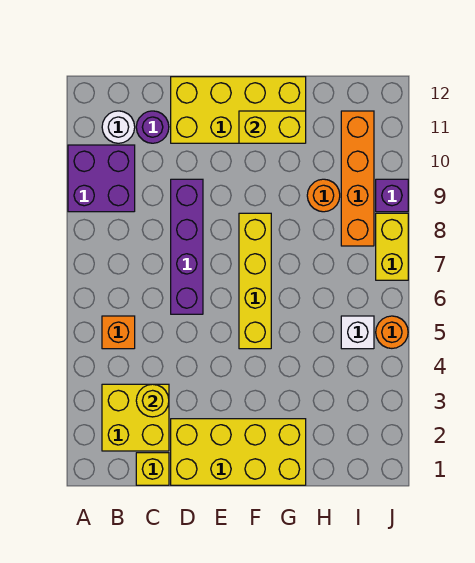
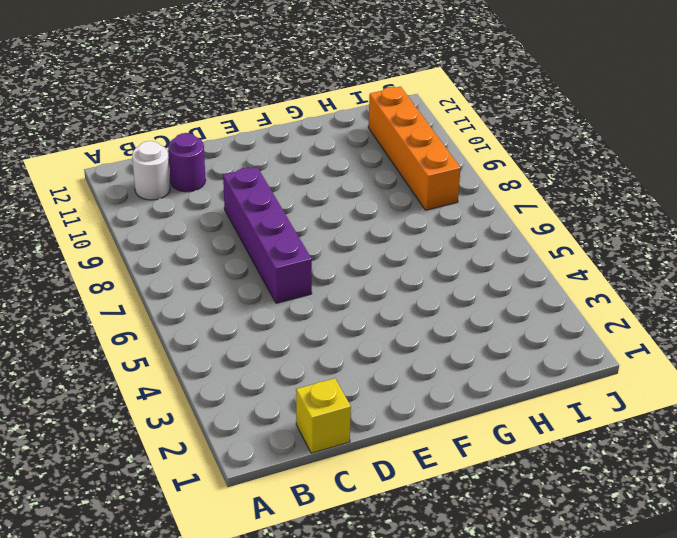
none -> purple brick A9:B10 level 1
none -> yellow brick B2:C3 level 1
none -> orange brick B5 level 1

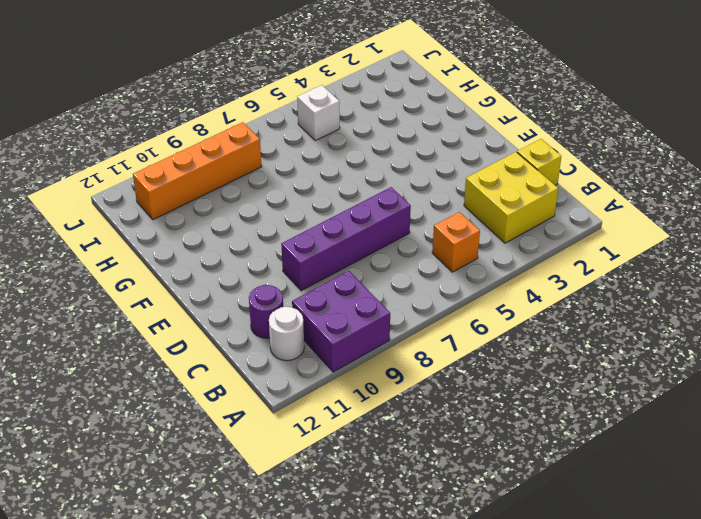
none -> yellow brick D1:G2 level 1
none -> yellow brick D11:G12 level 1
none -> yellow brick F5:F8 level 1

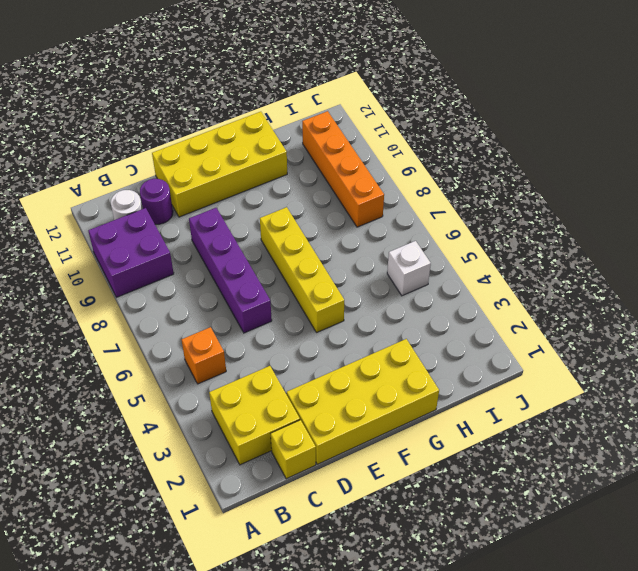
none -> orange round brick H9 level 1
none -> orange round brick J5 level 1
none -> yellow brick J7:J8 level 1

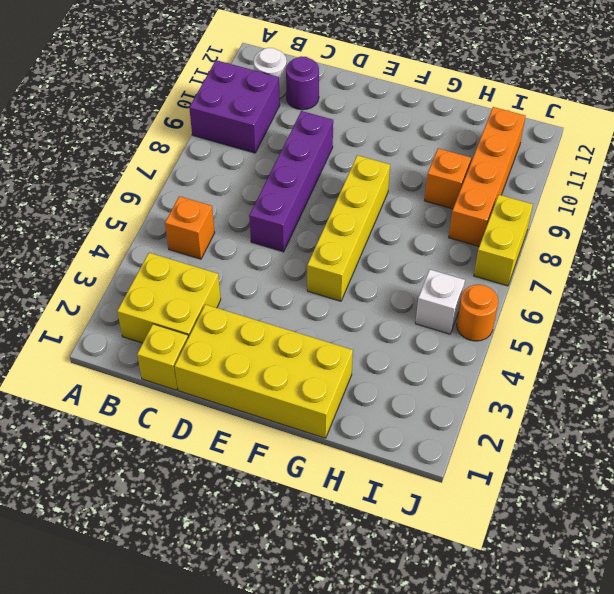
orange brick H9 level 1 -> orange round brick H9 level 1
none -> yellow brick D11:G12 level 1
none -> purple brick J9 level 1
none -> yellow round brick C3 level 2

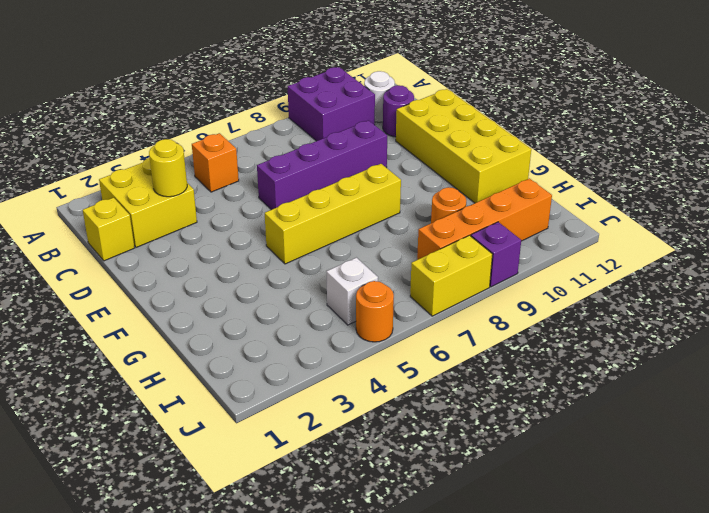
none -> yellow brick D1:G2 level 1
none -> yellow brick F11:G11 level 2

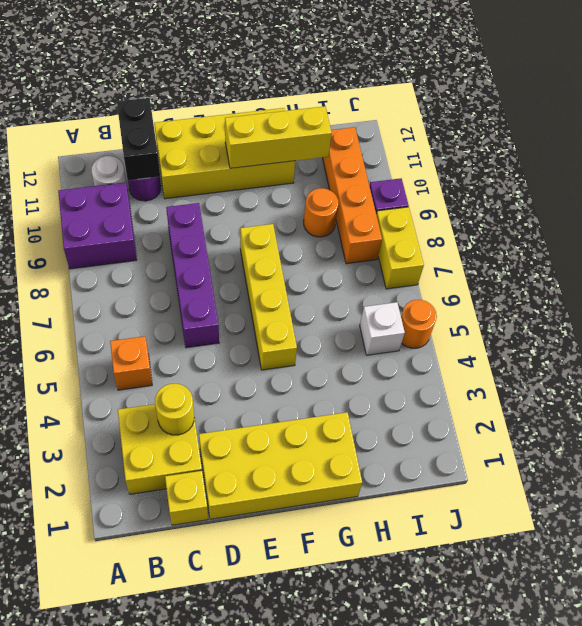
black brick C11:C12 level 2 -> none
yellow brick F11:H11 level 2 -> yellow brick F11:G11 level 2

